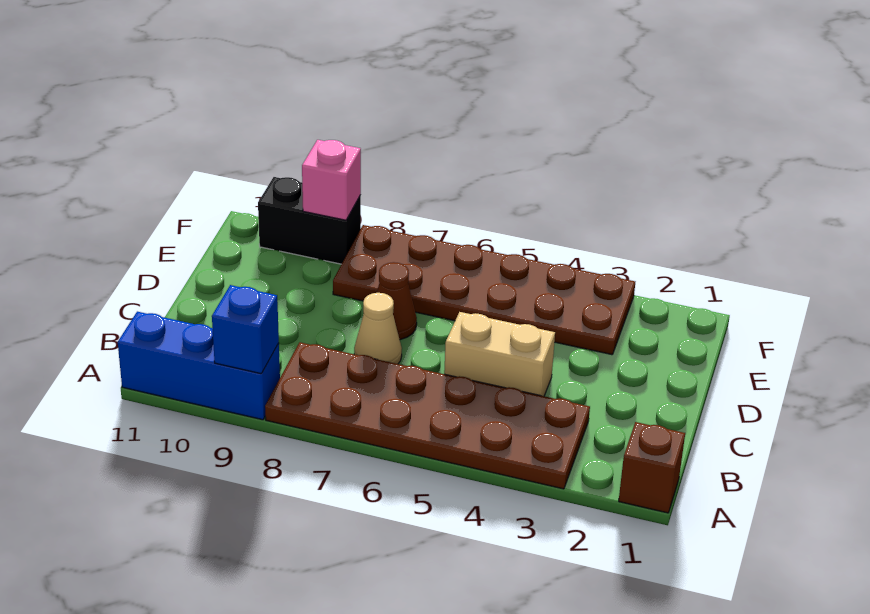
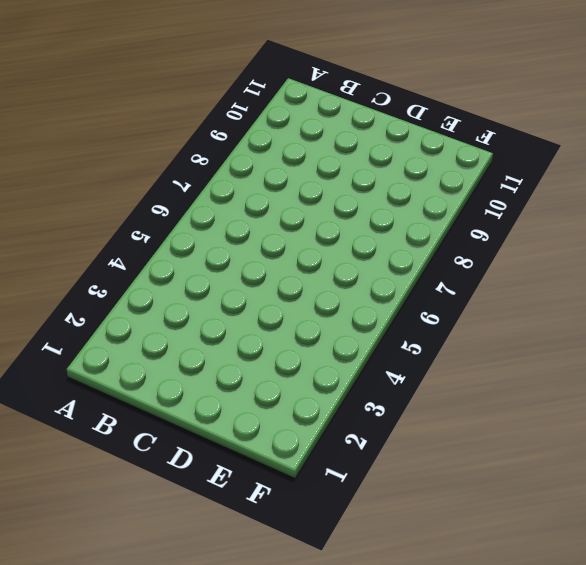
none -> brown brick A1 level 1
none -> brown plate A3:B8 level 1

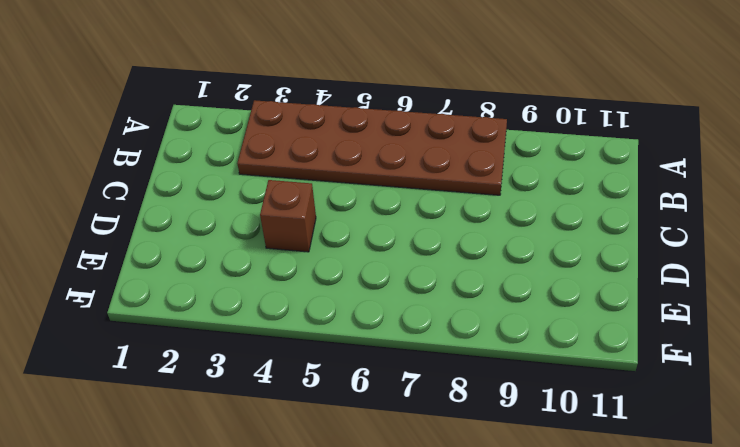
brown brick D4 level 1 -> brown brick A1 level 1
none -> blue brick A9:A11 level 1
none -> tan brick C4:C5 level 1

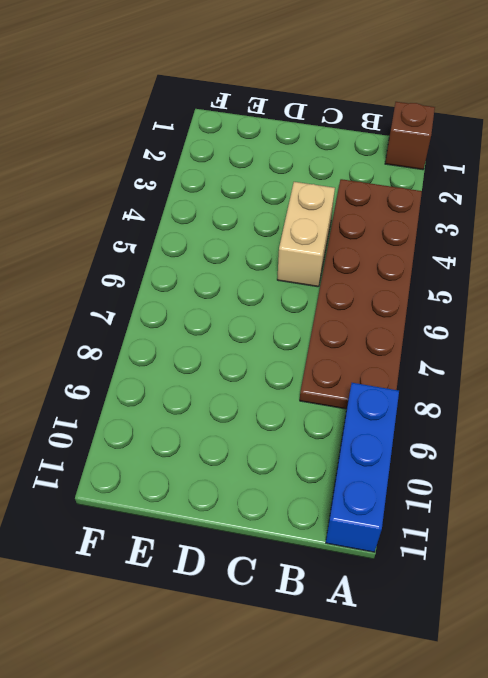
none -> tan cone C7 level 1
none -> brown cone D7 level 1

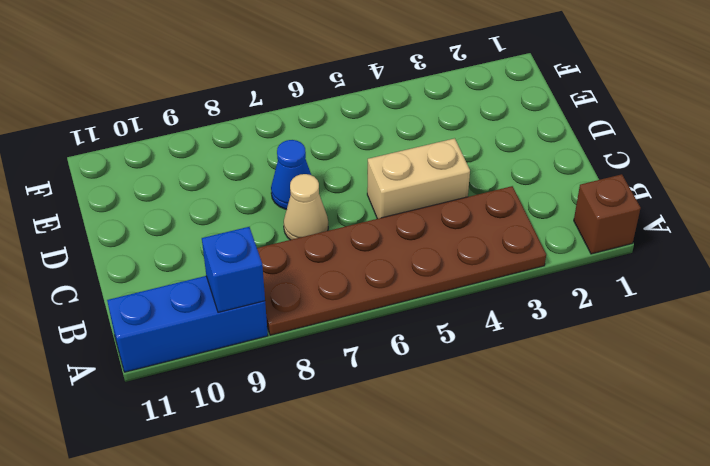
blue cone D7 level 1 -> brown cone D7 level 1
none -> brown plate E3:F8 level 1
none -> black brick F9:F10 level 1

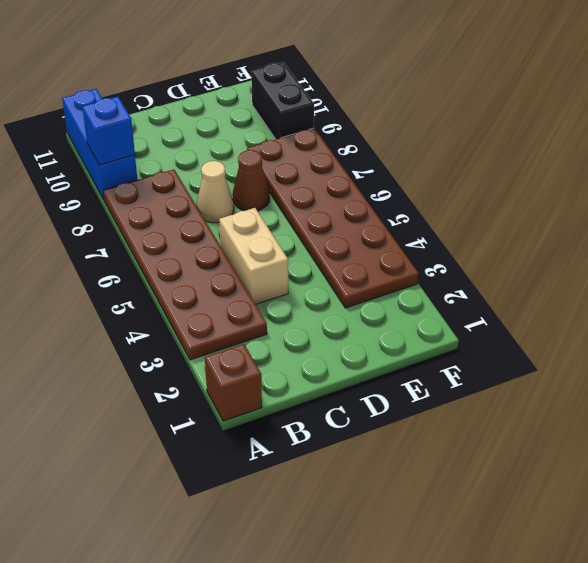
none -> pink brick F9 level 2

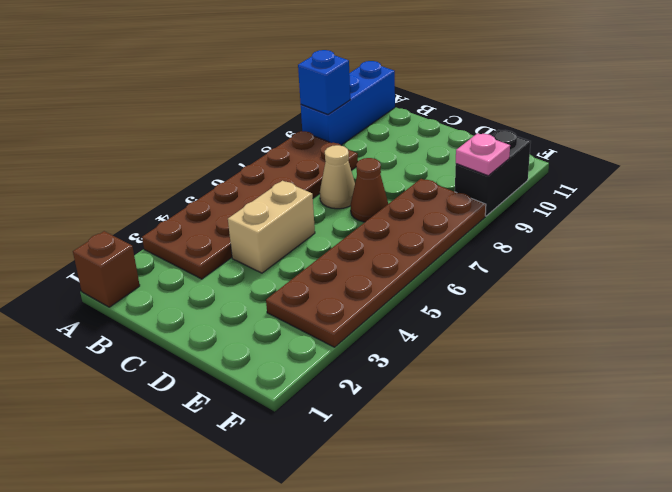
pink plate F9 level 2 -> pink brick F9 level 2

